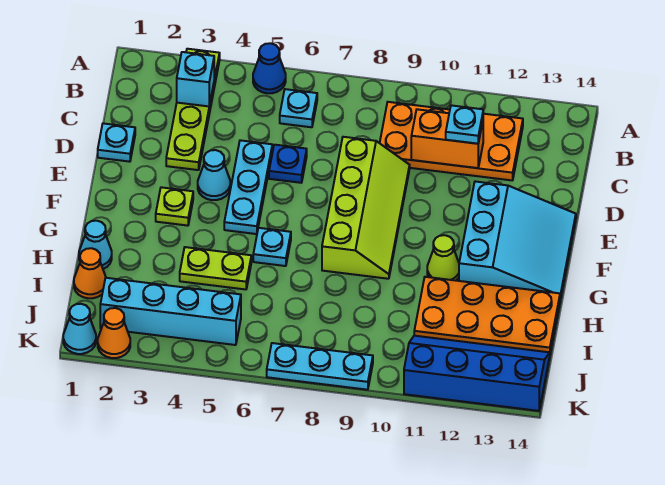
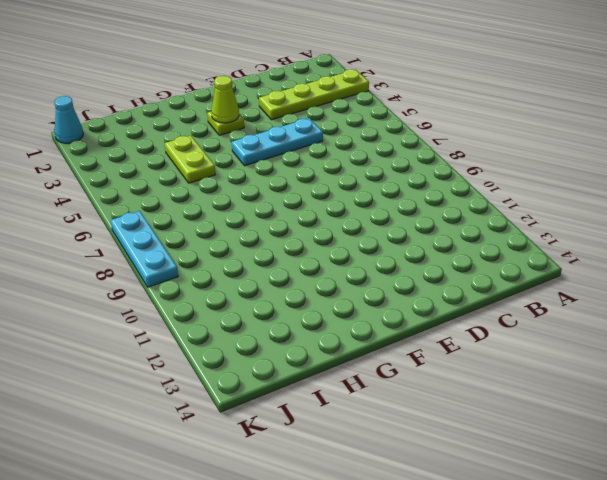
lime cone F3 level 2 -> lime cone G11 level 1
none -> blue cone A5 level 1
none -> cyan plate B6 level 1
none -> orange plate B9:C12 level 1

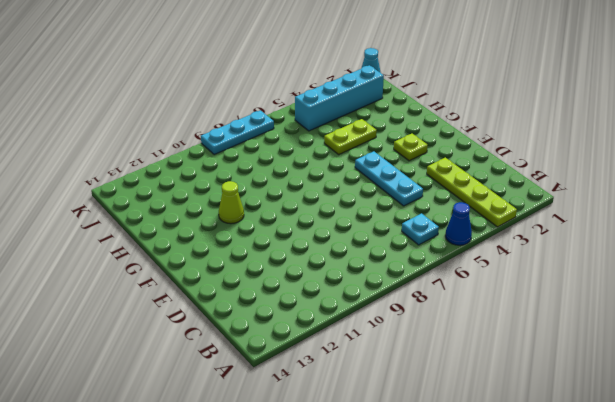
none -> orange plate B9:C12 level 1
none -> cyan plate D1 level 1
none -> blue plate D6 level 1

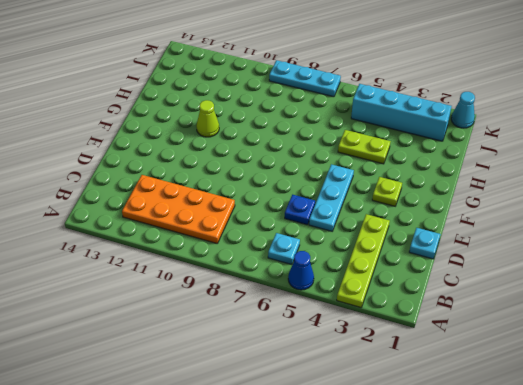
none -> lime slope D8:G9 level 1 top 8
none -> cyan cone E4 level 1
none -> cyan slope E12:G14 level 1 top 12

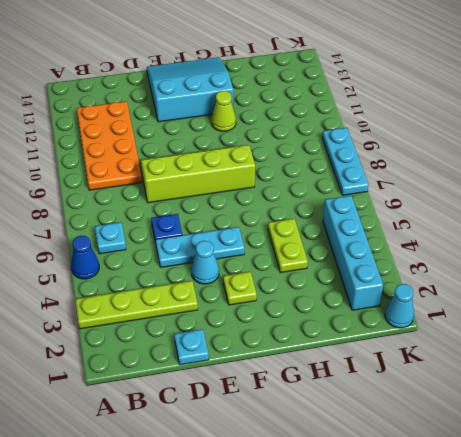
none -> cyan plate G6 level 1
none -> cyan cone H1 level 1
none -> orange plate H11:I14 level 1

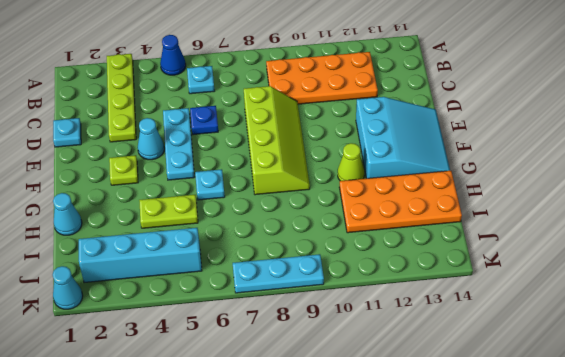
none -> orange cone I1 level 1
none -> blue slope J11:K14 level 1 top K
none -> orange cone K2 level 1

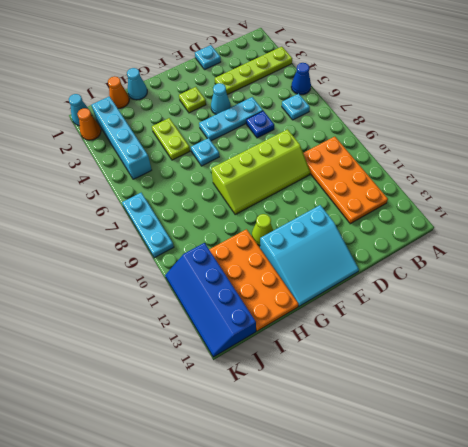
blue slope J11:K14 level 1 top J -> blue slope J11:K14 level 1 top K
none -> cyan brick B3 level 2
none -> orange brick C10:C11 level 2
none -> cyan plate C11 level 3

